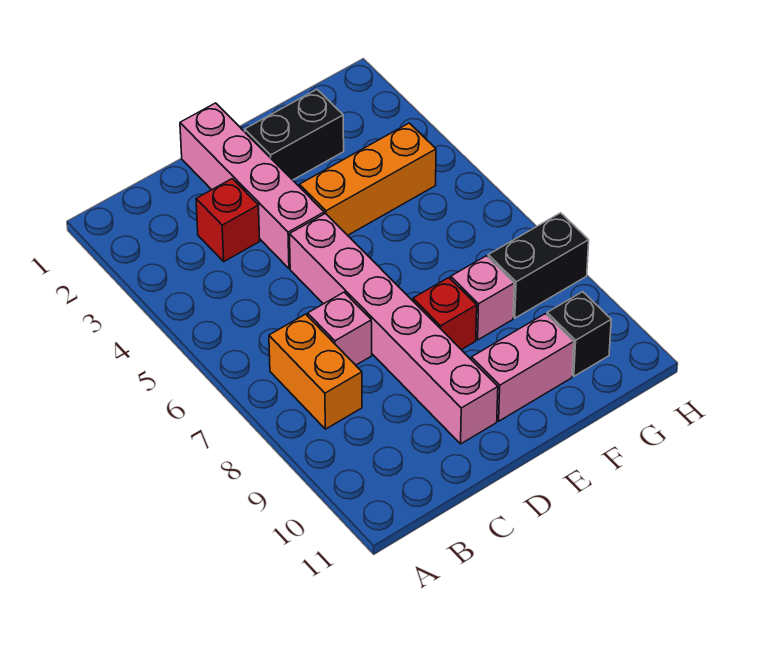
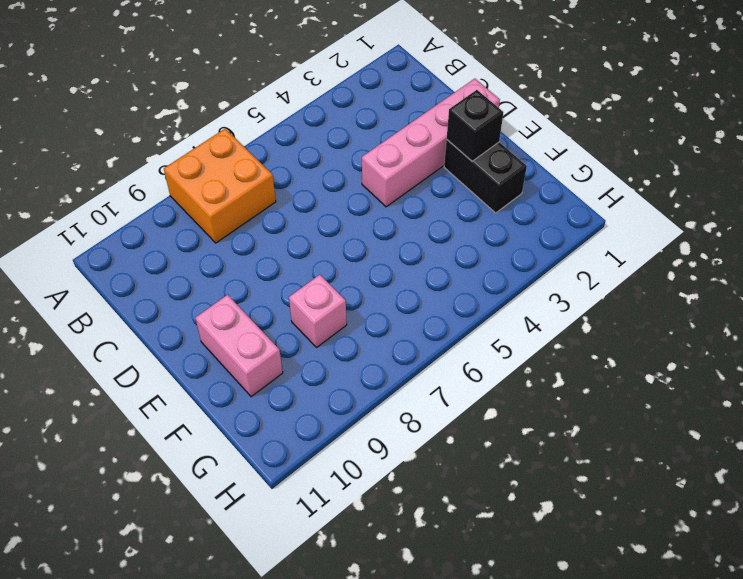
orange brick A7:B8 level 1 -> orange brick B7:B8 level 1
black brick E2 level 2 -> black brick G10 level 1
none -> red brick C3 level 1
none -> pink brick C7 level 1
none -> pink brick D5:D10 level 1

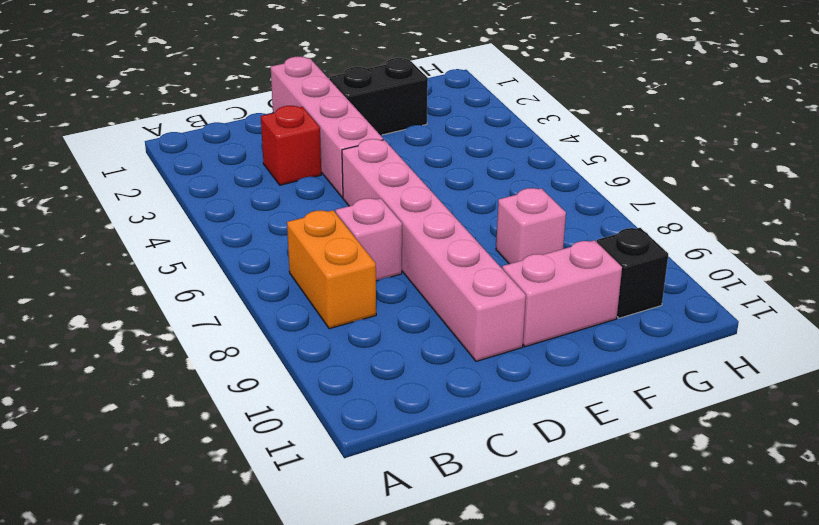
none -> orange brick E4:G4 level 1
none -> red brick E8 level 1
none -> black brick G8:H8 level 1

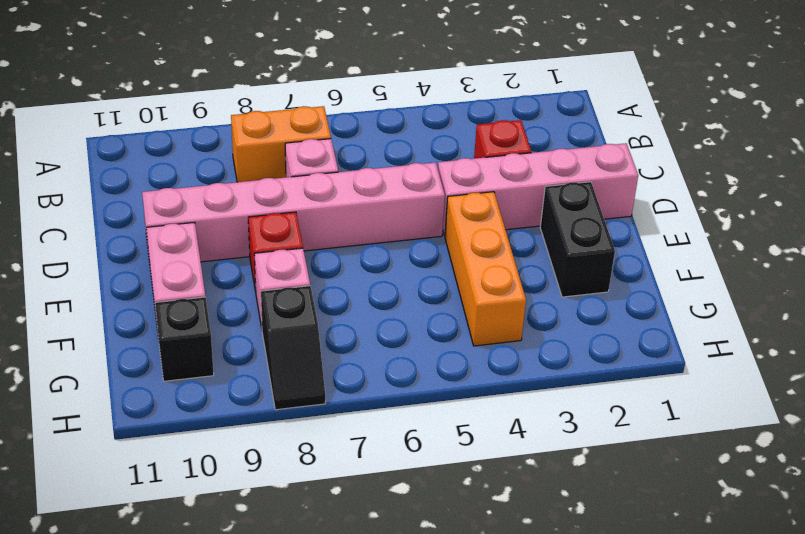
black slope G8:H8 level 1 top G -> black brick G8:H8 level 1

